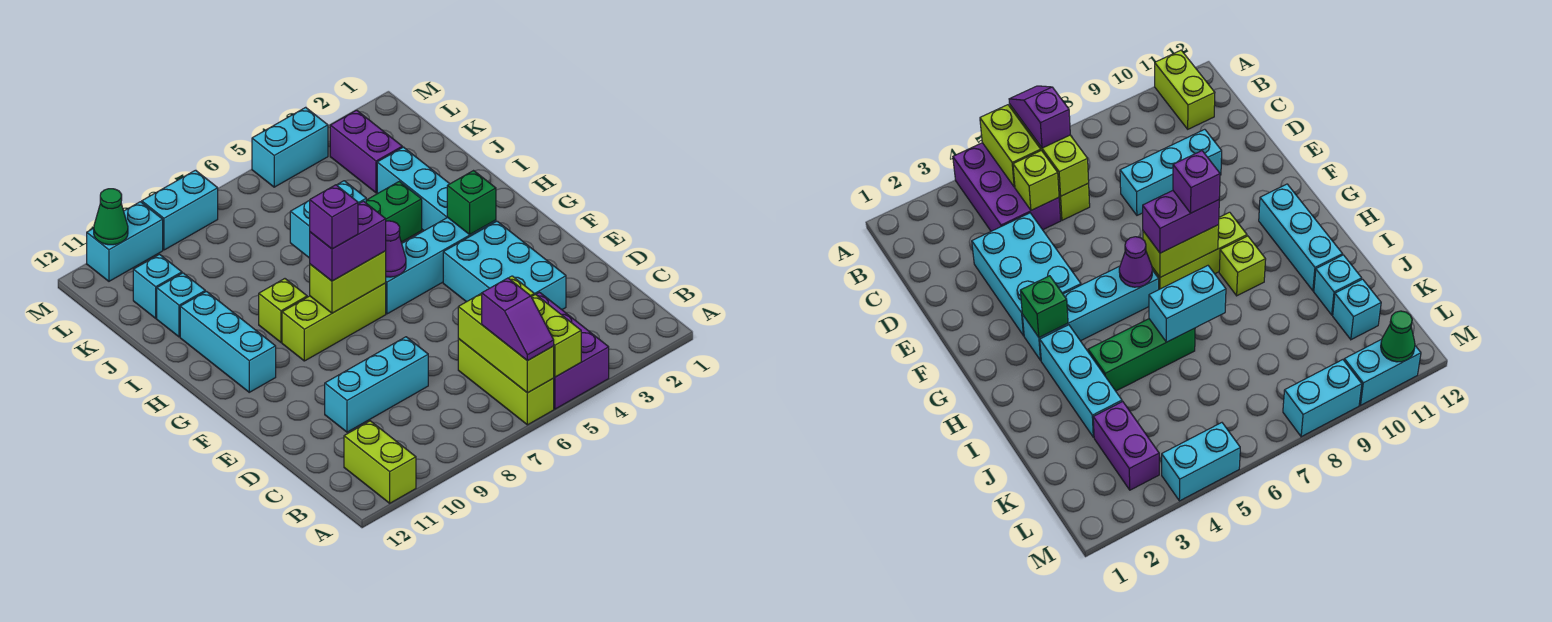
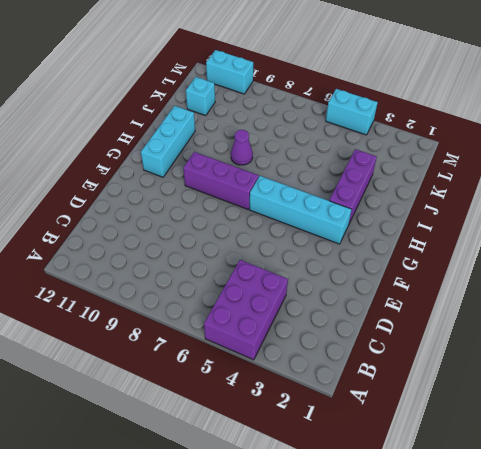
purple brick G7:G9 level 1 -> lime brick G7:G9 level 1
purple brick H3:J3 level 1 -> cyan brick H3:J3 level 1
purple cone I8 level 1 -> purple cone G6 level 2
none -> lime brick A6:C6 level 1
none -> lime brick A11:B11 level 1
none -> cyan brick D3:F4 level 1

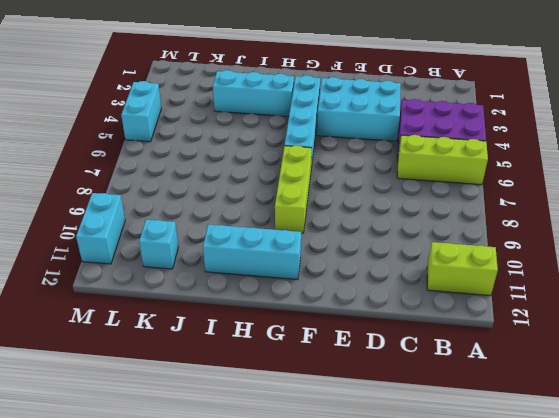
none -> cyan brick D8:D10 level 1
none -> lime brick H9 level 1
none -> green brick I4:I6 level 1

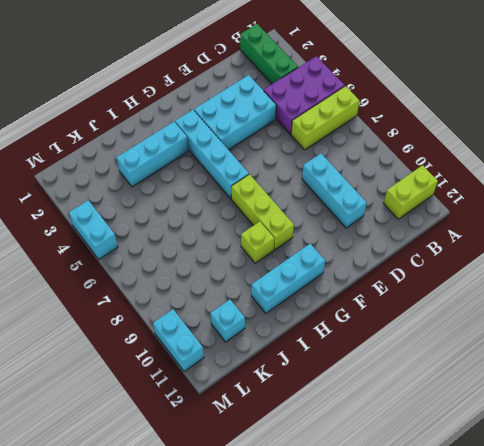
green brick B1:B3 level 1 -> green brick I4:I6 level 1
none -> cyan brick J11 level 1
none -> purple brick K3:L3 level 1
none -> cyan brick M8:M9 level 1

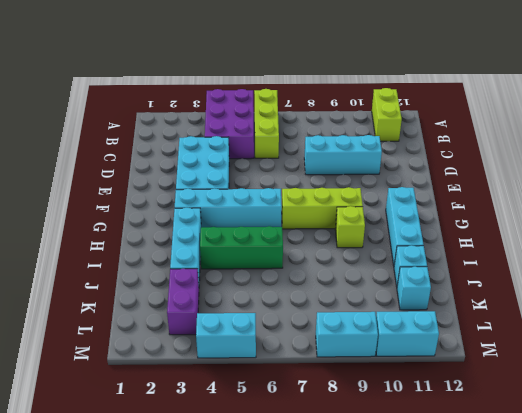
none -> lime brick A5:B5 level 2
none -> lime brick A6:C6 level 2
none -> lime brick C5 level 2

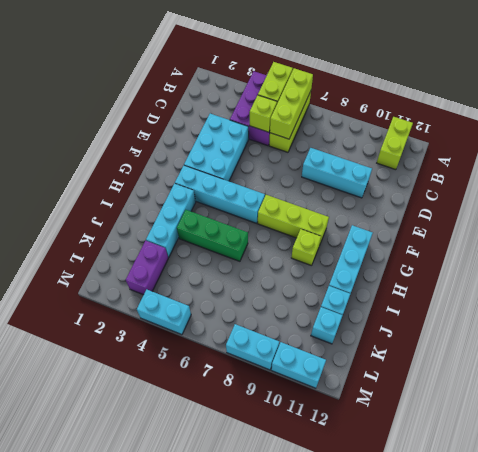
none -> green brick G3 level 2
none -> purple cone G6 level 2
none -> lime brick G7:G8 level 2

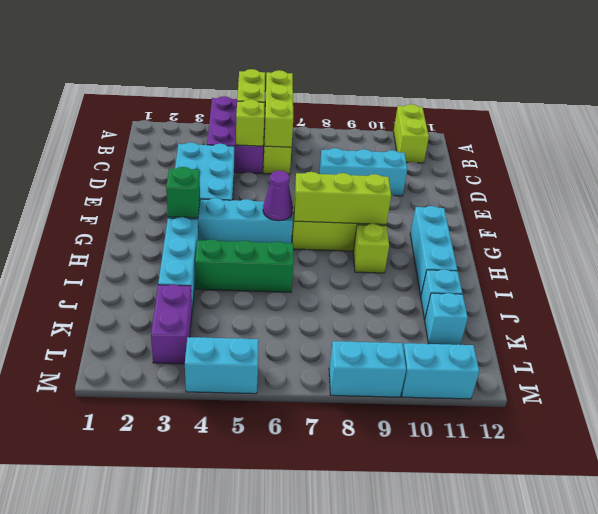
lime brick G7:G9 level 2 -> lime brick G7:G8 level 2
none -> cyan brick I6:I7 level 2
none -> green cone M11 level 2
none -> purple slope A6:B6 level 3 top B

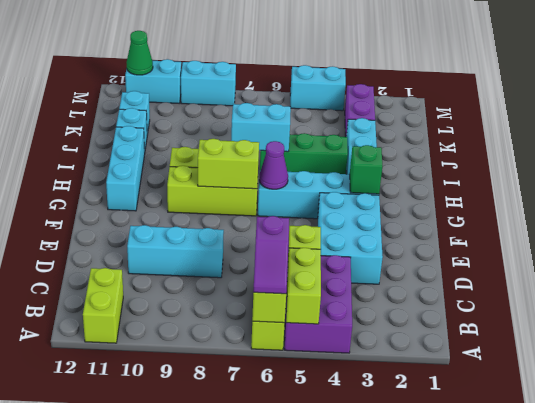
none -> purple brick G7:G8 level 3
none -> purple brick G8 level 4

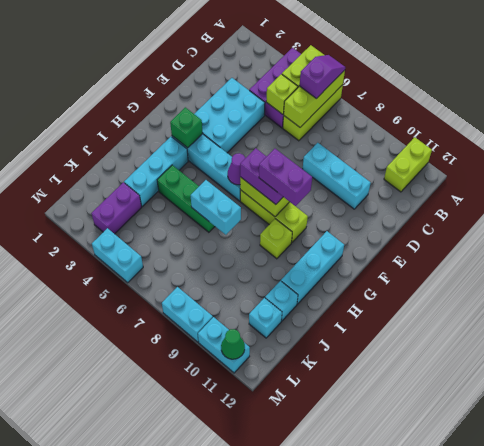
purple brick G8:G9 level 4 -> purple brick G8 level 4

